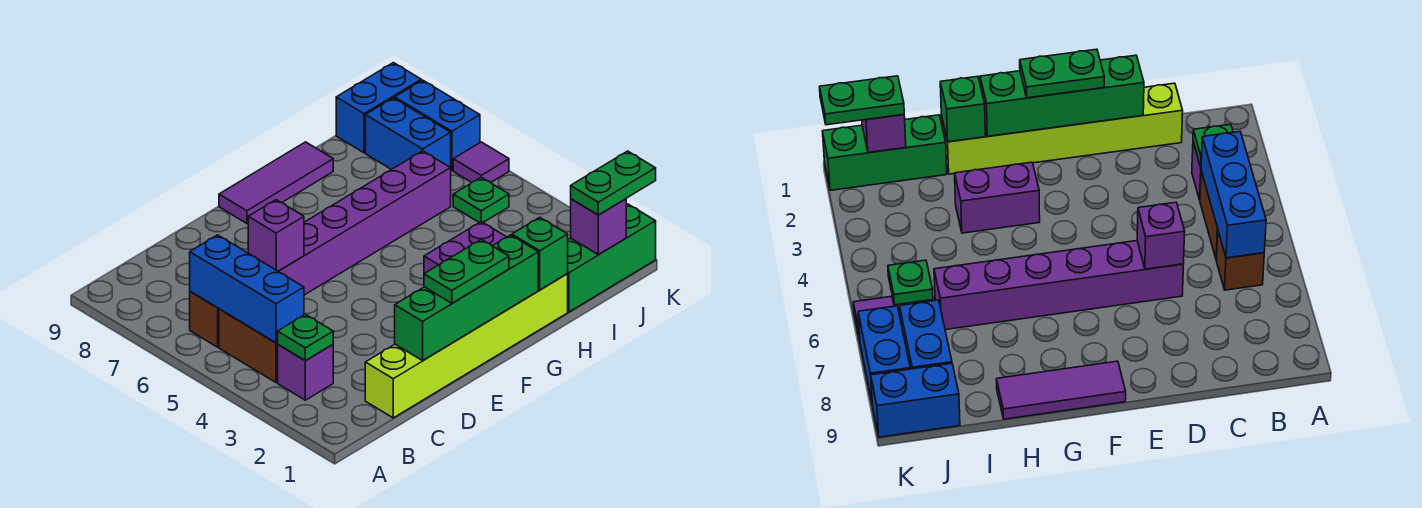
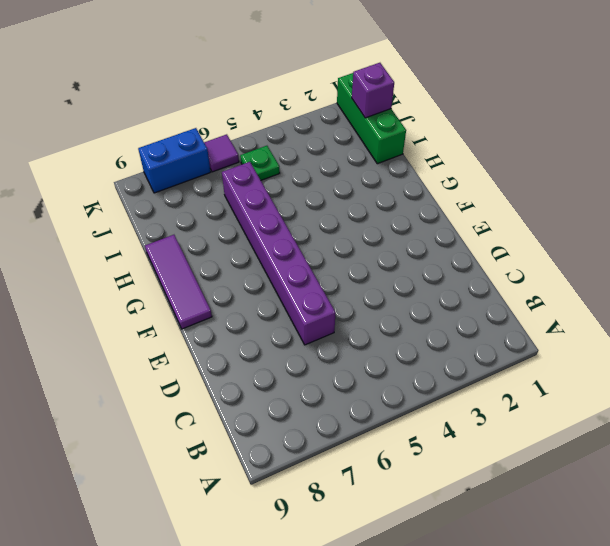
none -> purple brick B3 level 1
none -> brown brick B4:B5 level 1
none -> brown brick B6 level 1

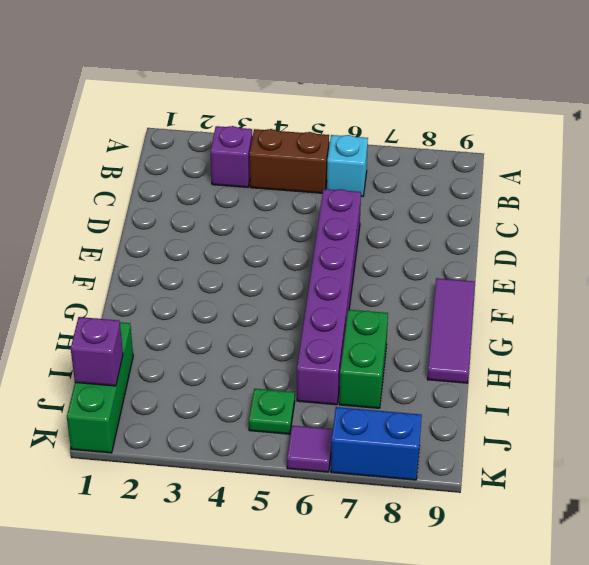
cyan brick B6 level 1 -> brown brick B6 level 1
green brick H7:I7 level 1 -> none
none -> lime brick C1:H1 level 1
none -> purple brick G3:H3 level 1
none -> blue brick J7:J8 level 1

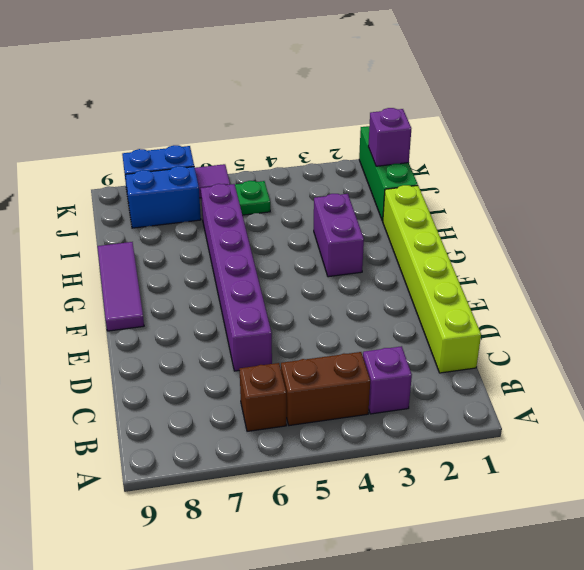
none -> blue brick J9:K9 level 1
none -> green plate B3 level 2
none -> blue brick B4:B6 level 2

